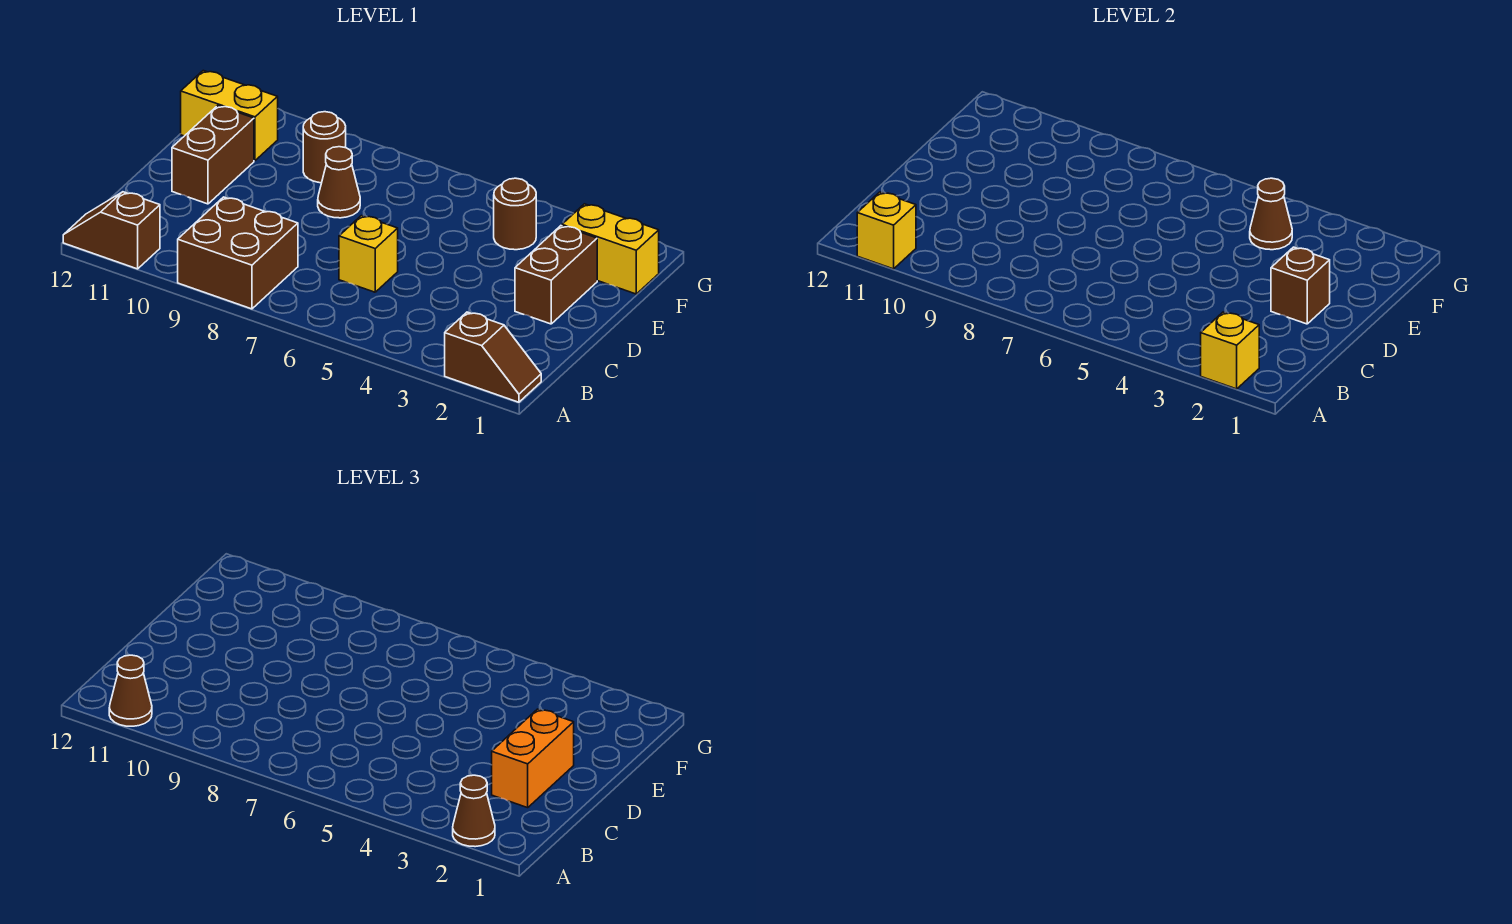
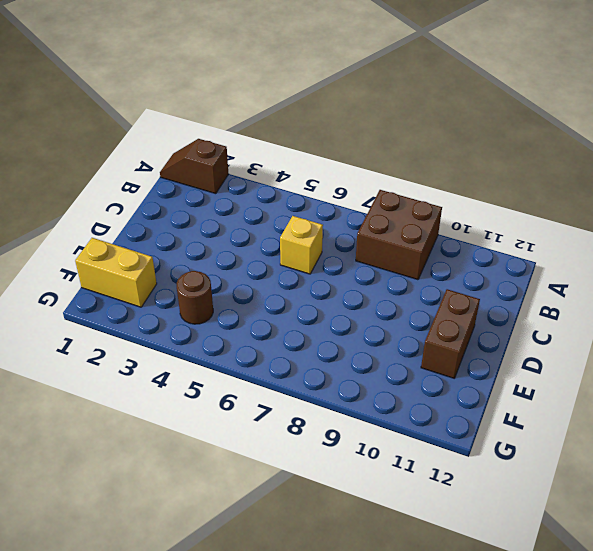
none -> brown slope A11:A12 level 1 top 11
none -> brown brick D2:E2 level 1
none -> brown cone E8 level 1

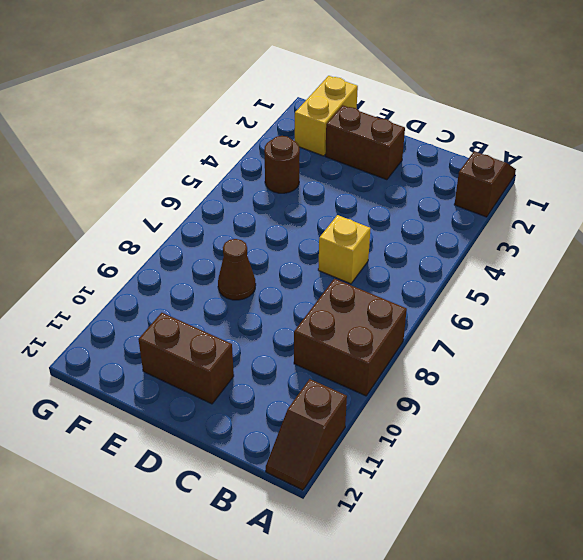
none -> brown round brick F9 level 1
none -> yellow brick F11:F12 level 1
none -> yellow brick A2 level 2

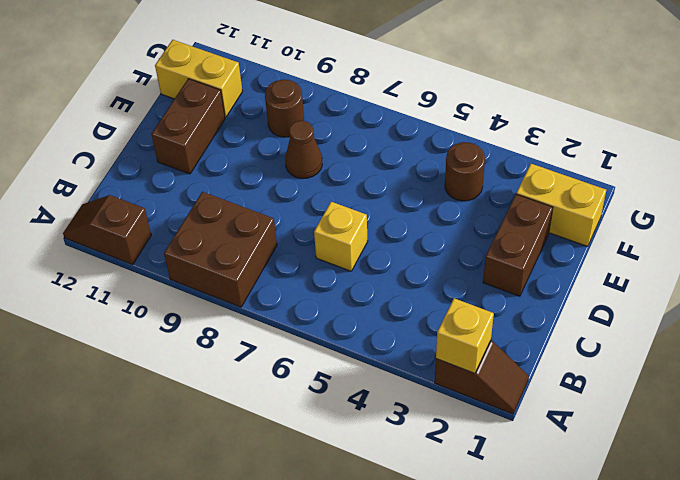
none -> yellow brick A11 level 2
none -> brown brick D2 level 2
none -> brown cone F4 level 2

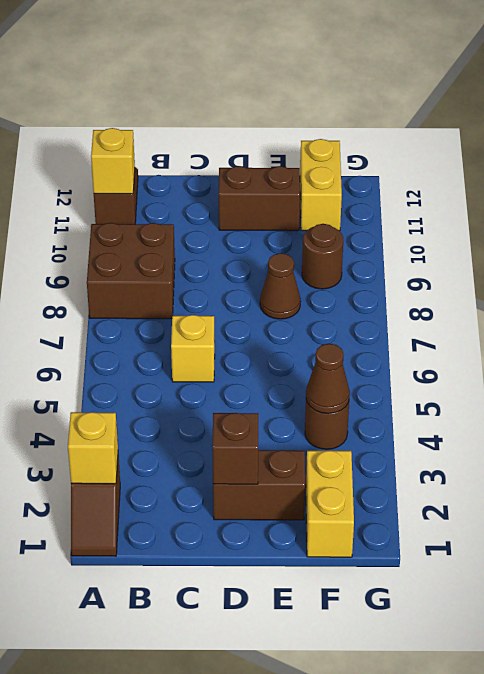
none -> brown cone A2 level 3
none -> brown cone A11 level 3
none -> orange brick C2:D2 level 3

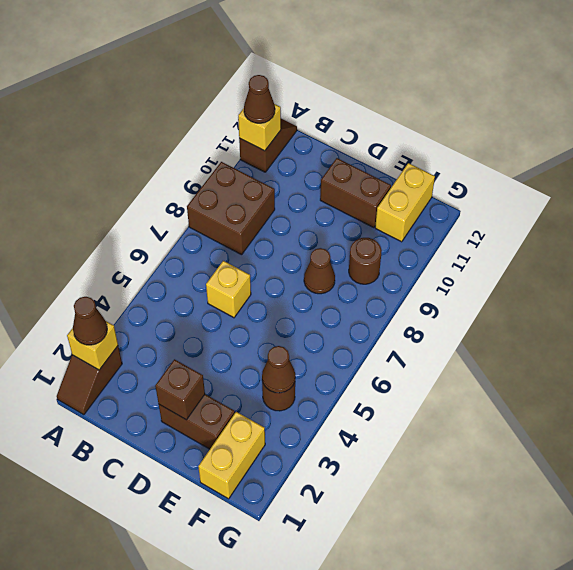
none -> orange brick C2:D2 level 3

